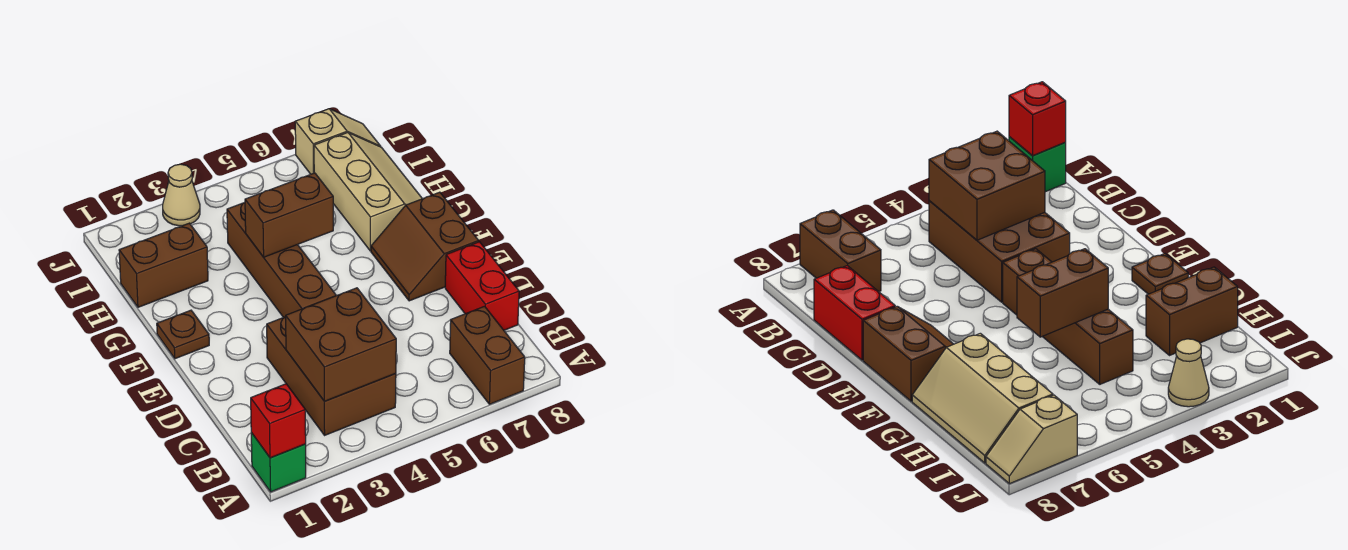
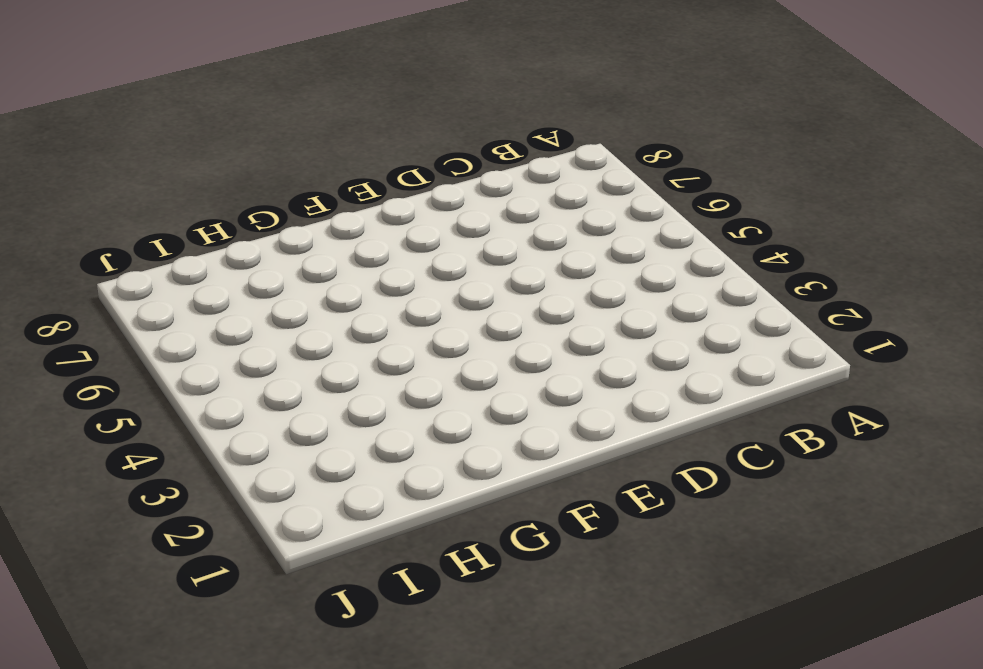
none -> green brick A1 level 1
none -> brown brick A7:B7 level 1
none -> brown brick B3:D4 level 1

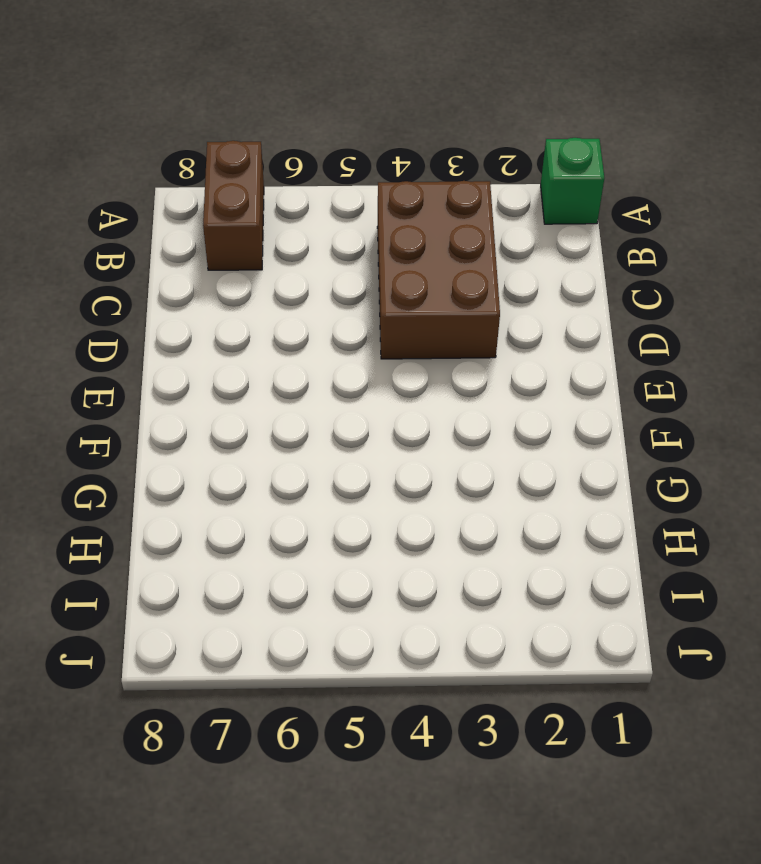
none -> red brick C8:D8 level 1
none -> brown brick E4:H4 level 1
none -> brown slope E7:F8 level 1 top 8

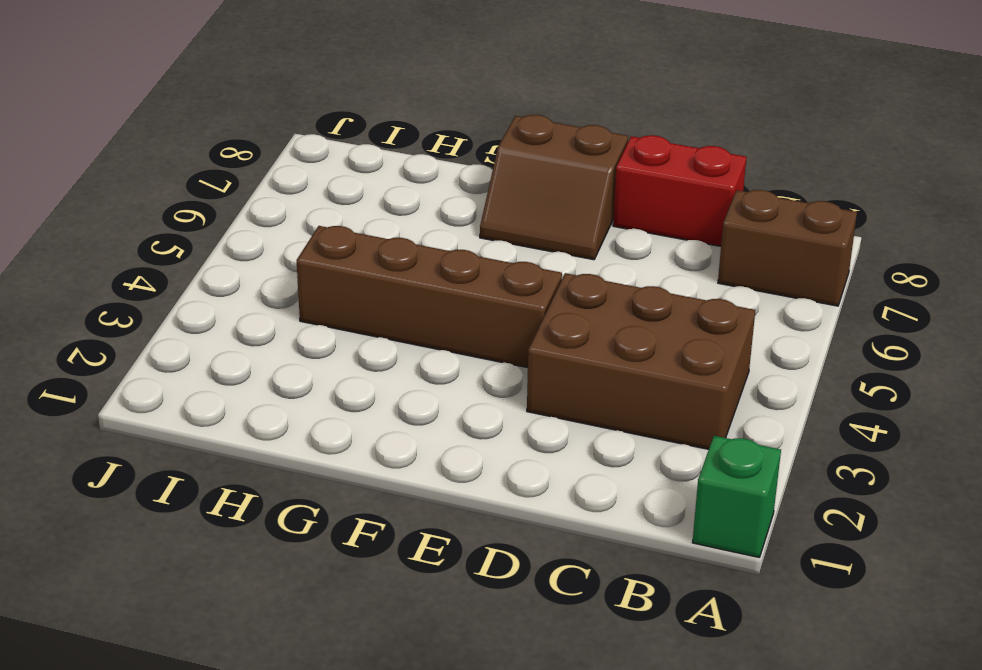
none -> brown plate F1 level 1
none -> tan slope G7:I8 level 1 top 7
none -> brown brick H1:H2 level 1

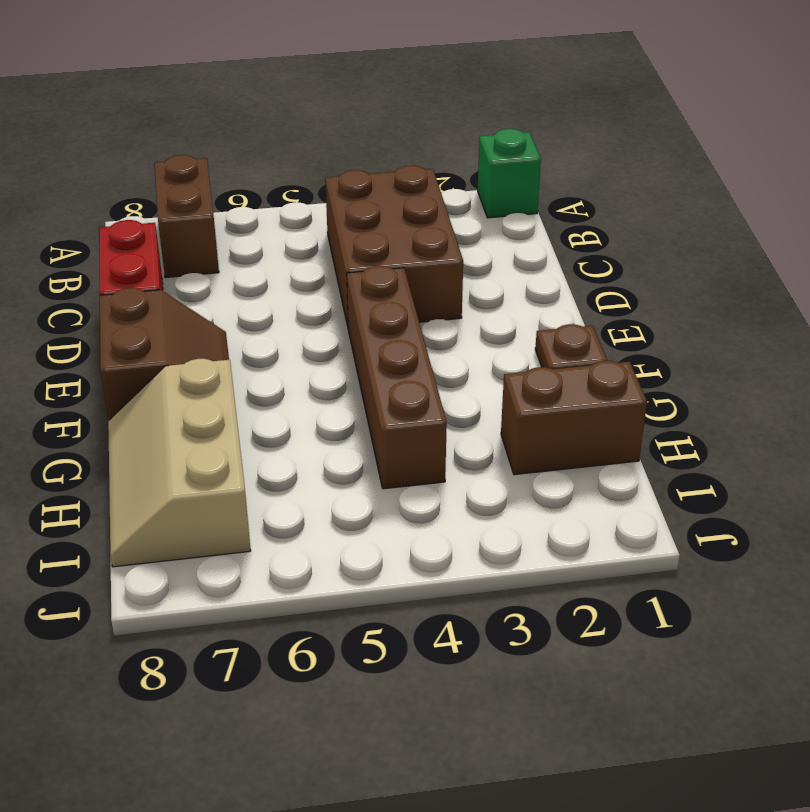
none -> tan cone J3 level 1
none -> tan slope J7:J8 level 1 top 7
none -> red brick A1 level 2

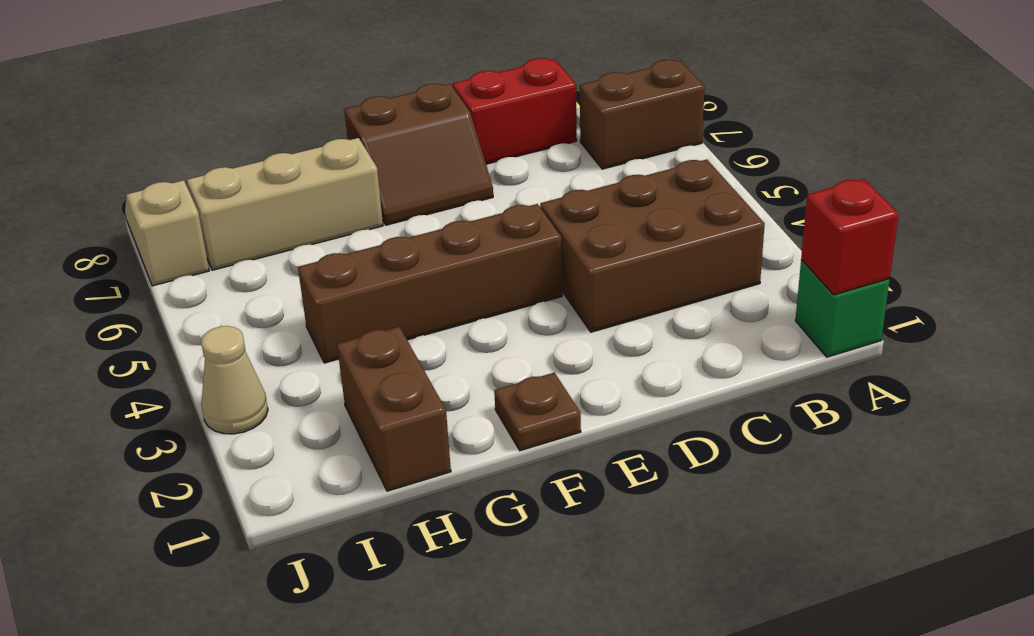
none -> brown brick B3:C4 level 2
none -> brown brick G4:G5 level 2

